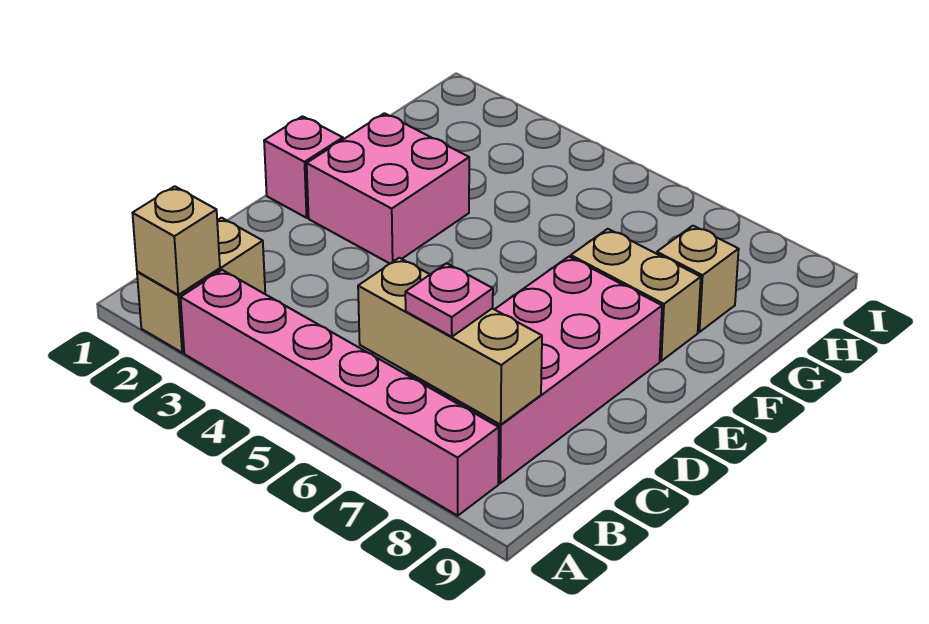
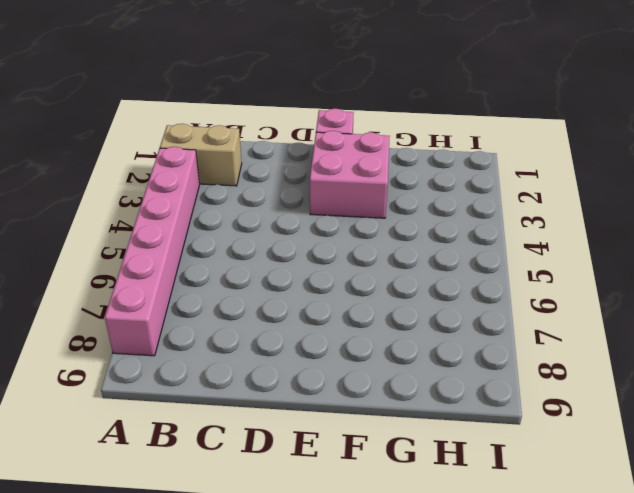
none -> pink brick B7:E8 level 1
none -> tan brick F7:F8 level 1

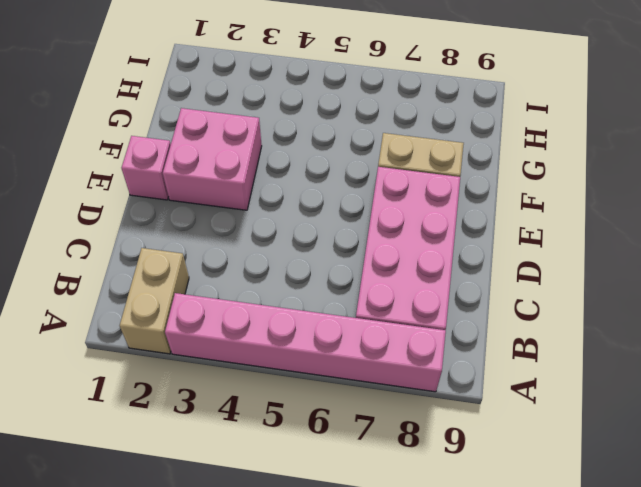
none -> tan brick G8 level 1
none -> tan brick A2 level 2

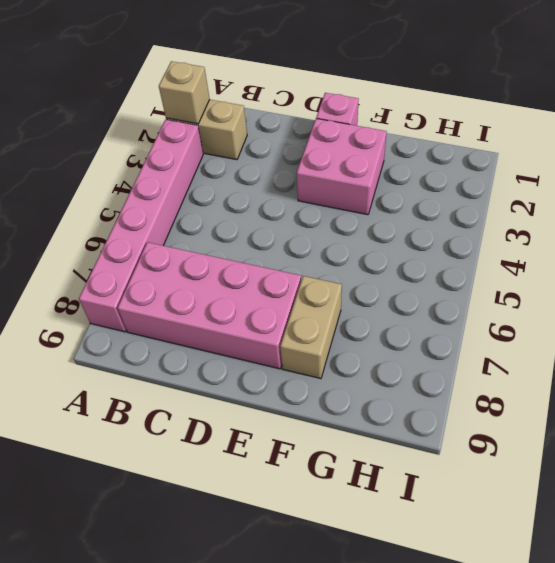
none -> tan brick G8 level 1
none -> tan brick B6:B8 level 2

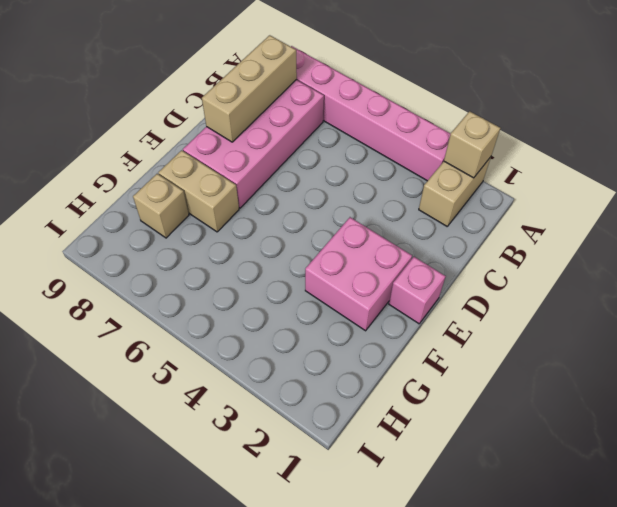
tan brick B8:D8 level 2 -> tan brick B6:B8 level 2
none -> pink plate B7 level 3

